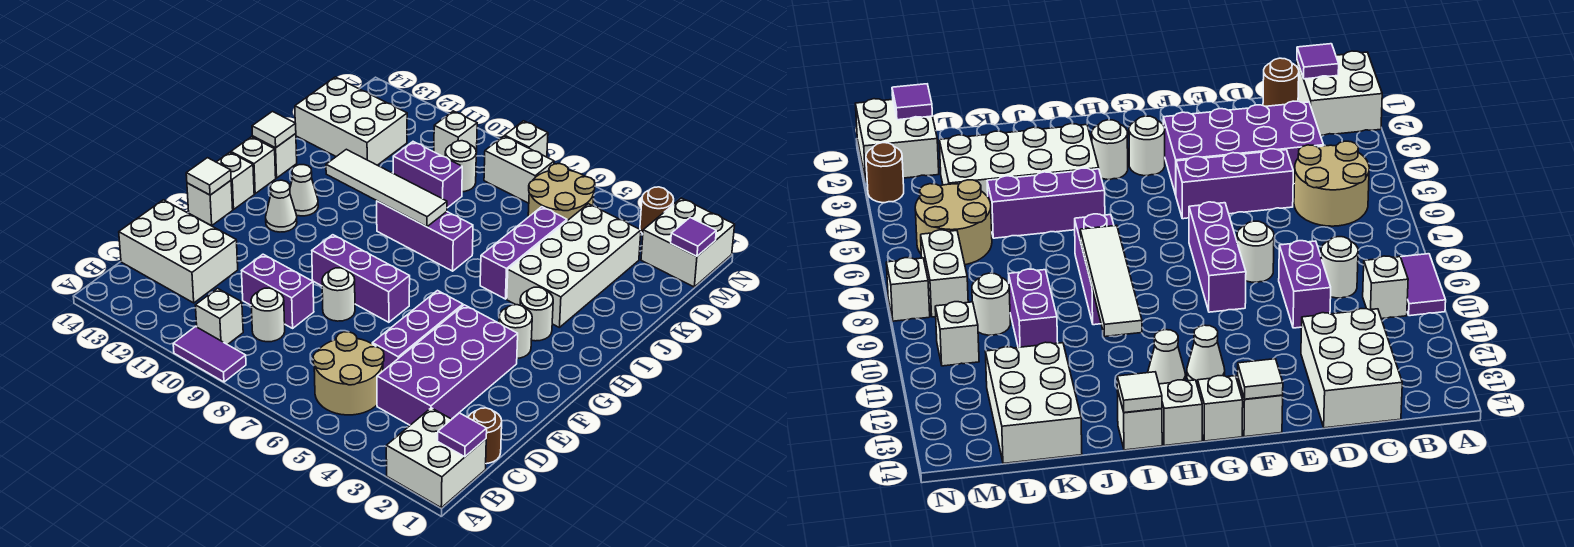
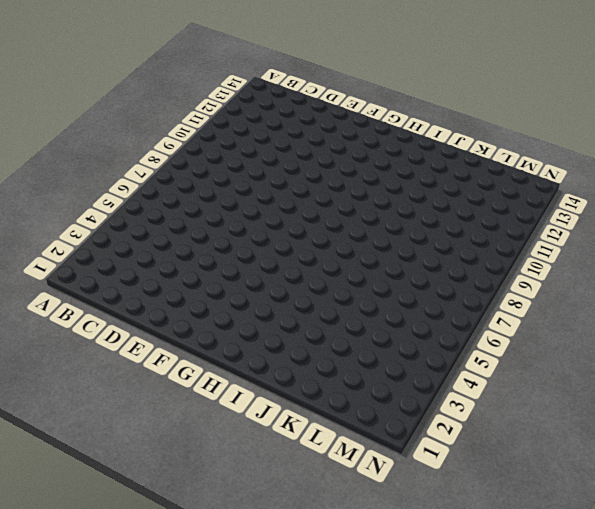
none -> white brick A1:B2 level 1
none -> purple tile A9:A10 level 1
none -> tan round brick B5:C6 level 1
none -> white brick B10 level 1

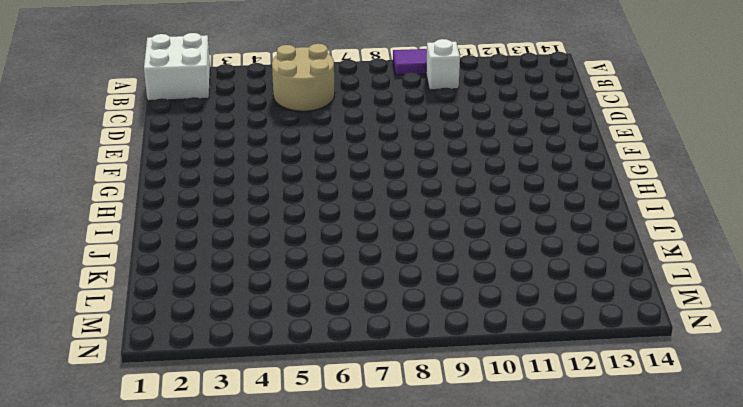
none -> brown round brick C1 level 1
none -> purple brick C3:F4 level 1
none -> white round brick C9 level 1
none -> white brick C12:D14 level 1

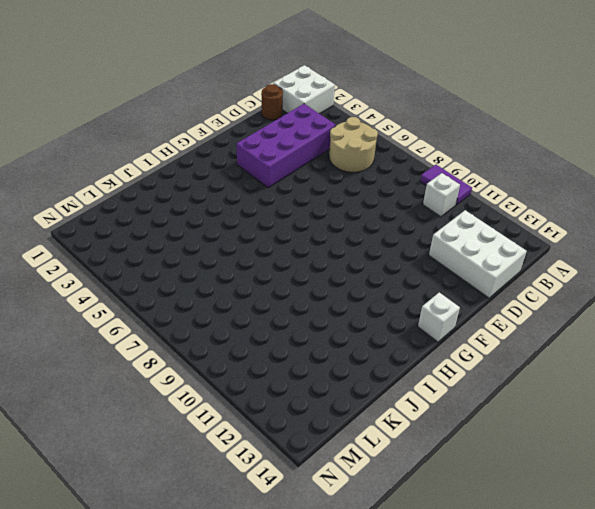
none -> white round brick C9 level 1
none -> purple brick D5:F5 level 1
none -> purple brick D9:D10 level 1
none -> white round brick E8 level 1

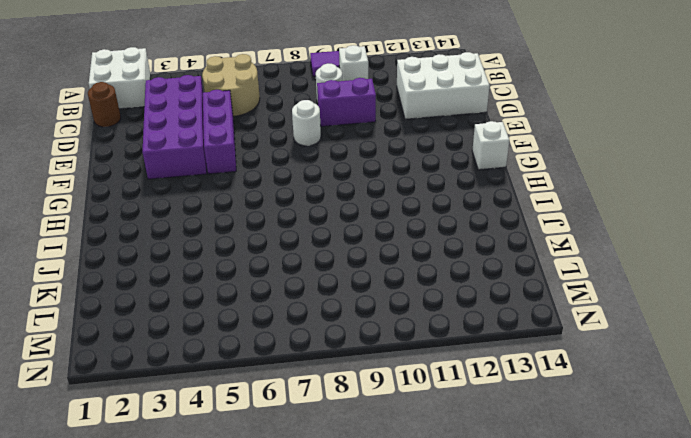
none -> purple brick F7:F9 level 1
none -> white brick F14 level 1
none -> white round brick G3 level 1
none -> white cone G12 level 1

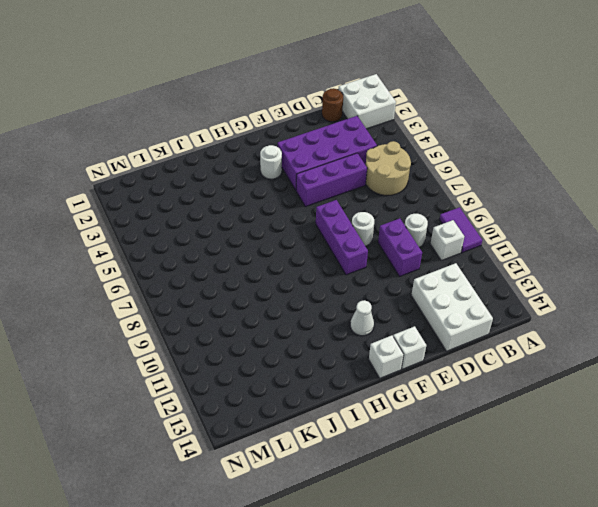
none -> white round brick H3 level 1
none -> white cone H12 level 1
none -> white brick H14 level 1
none -> white brick I3:L4 level 1

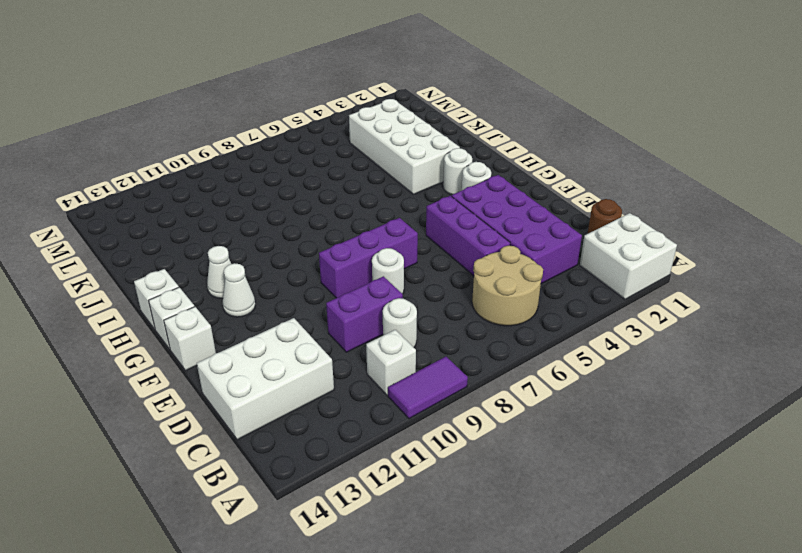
none -> purple brick I5:K5 level 1
none -> purple brick I7:I9 level 1
none -> white brick I14 level 1
none -> purple brick K9:K10 level 1

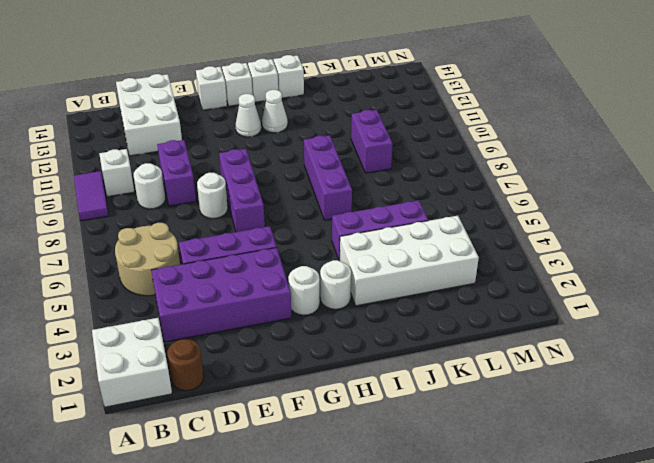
none -> white brick K12:L14 level 1
none -> tan round brick L5:M6 level 1
none -> white round brick L9 level 1
none -> white brick M1:N2 level 1

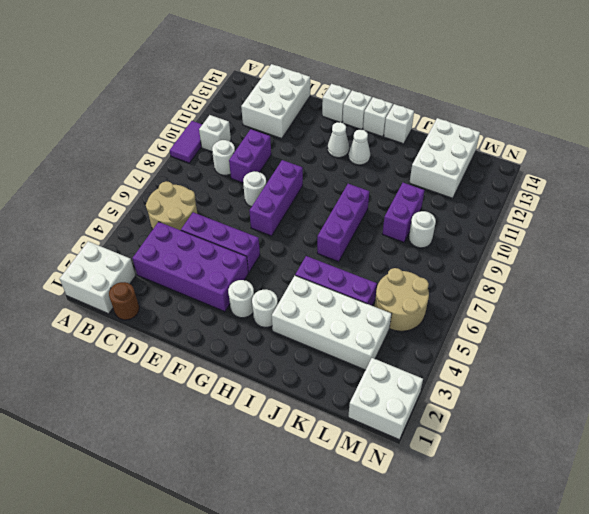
none -> white brick M7:M8 level 1
none -> white brick M10 level 1
none -> brown round brick N3 level 1
none -> white brick N8 level 1

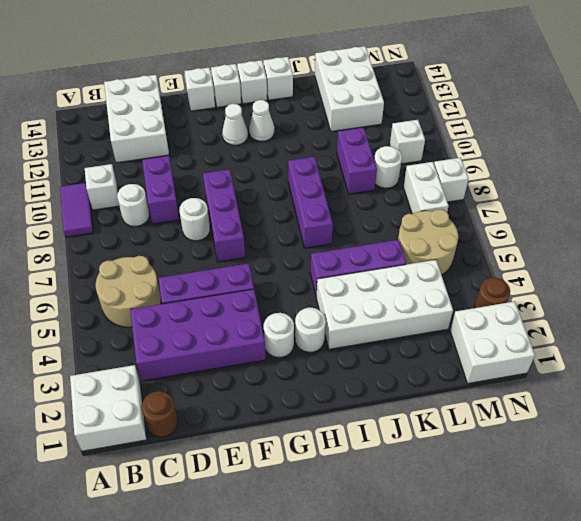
none -> purple tile B1 level 2
none -> white tile F14 level 2
none -> white tile I8:I11 level 2
none -> white tile I14 level 2

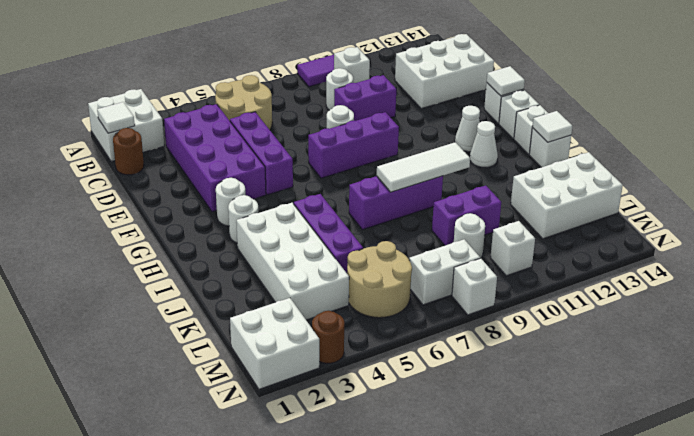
white tile B1 level 2 -> purple tile B1 level 2
white tile I8:I10 level 2 -> white tile I8:I11 level 2
none -> purple tile M1 level 2

